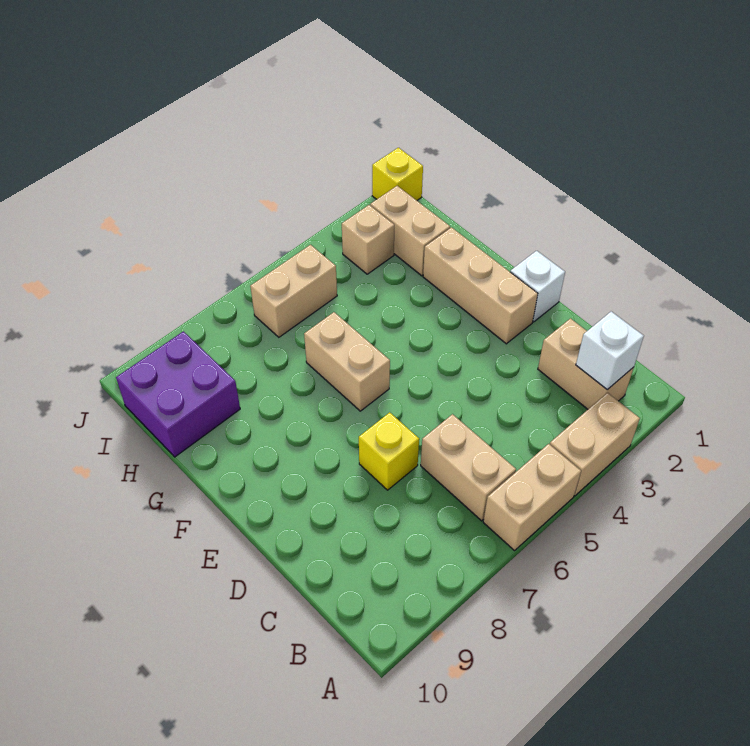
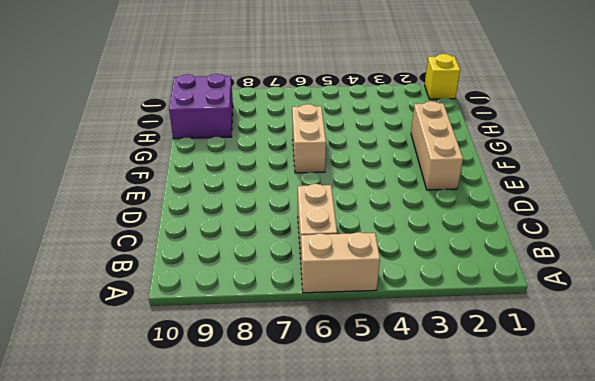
none -> tan brick A3:A4 level 1
none -> tan brick B2:C2 level 1
none -> yellow brick D7 level 1

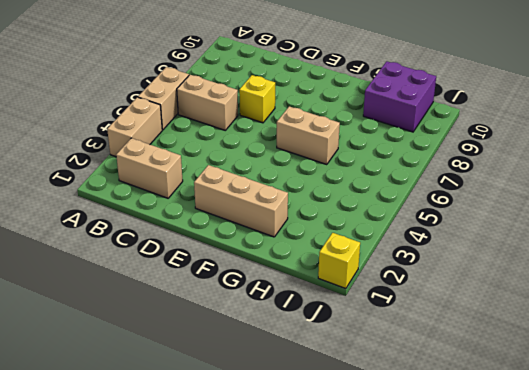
none -> white brick E1 level 1
none -> tan brick H2:I2 level 1
none -> tan brick I3 level 1

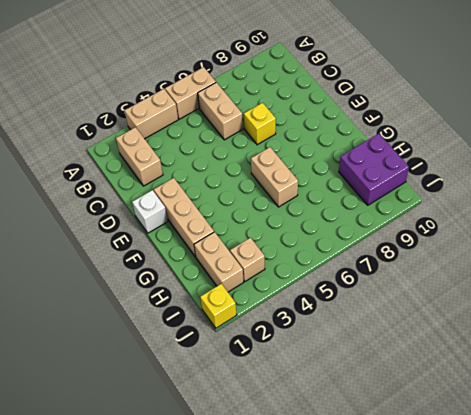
none -> tan brick I5:I6 level 1
none -> white brick B2 level 2

